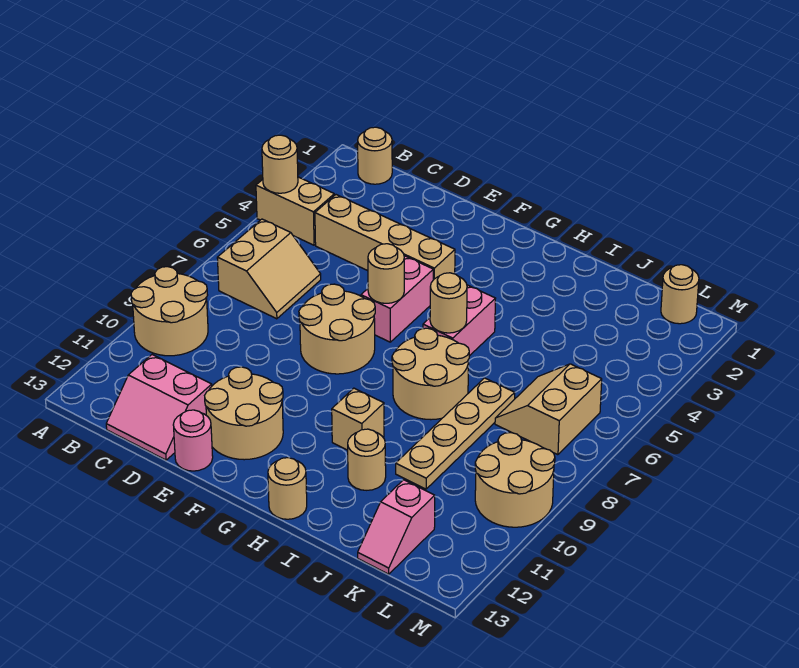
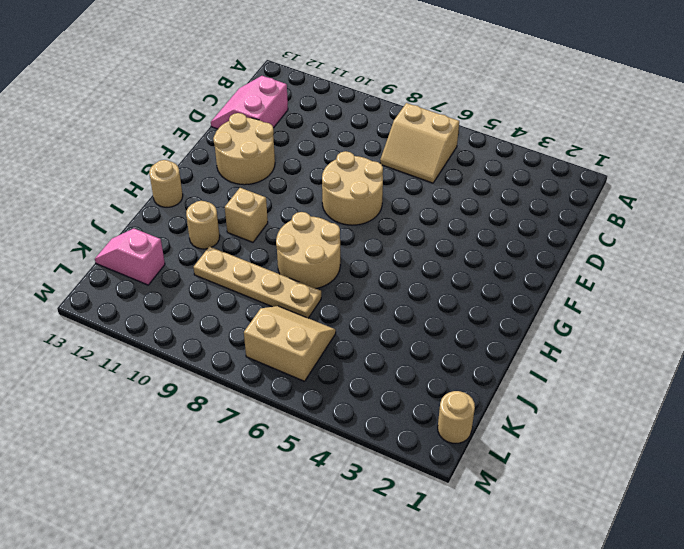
none -> tan brick A4:B4 level 1
none -> tan round brick A9:B10 level 1
none -> tan round brick B1 level 1

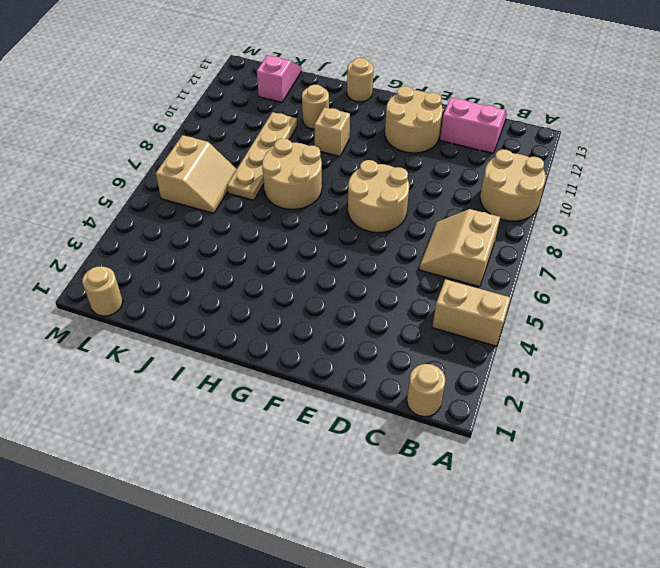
none -> tan brick C4:F4 level 1
none -> pink round brick E13 level 1
none -> pink brick F5:F6 level 1

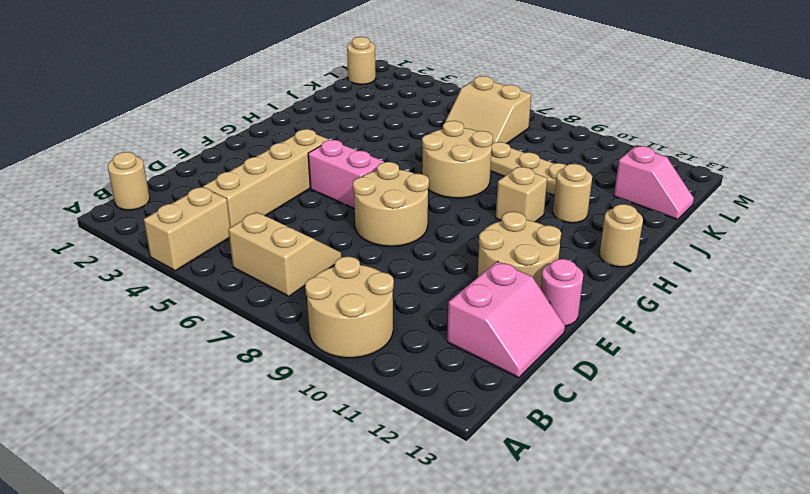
none -> pink brick H5:H6 level 1
none -> tan round brick L9:M10 level 1
none -> tan round brick A4 level 2

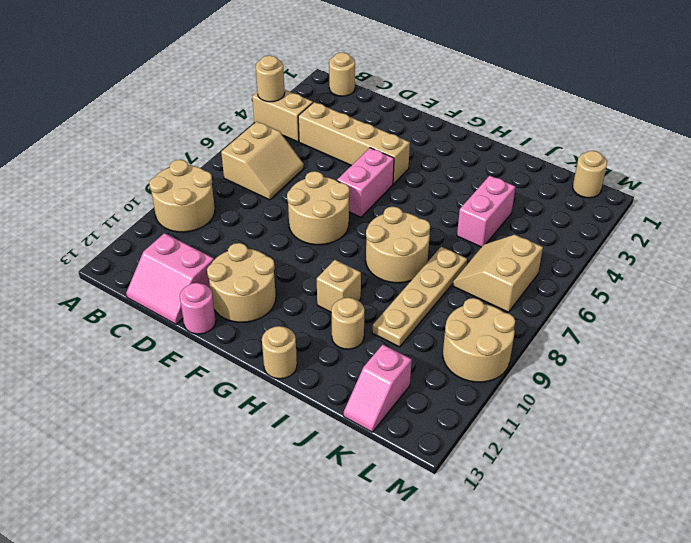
pink brick J4:J5 level 1 -> pink brick H5:H6 level 1
none -> tan round brick F6 level 2
none -> tan round brick H6 level 2

